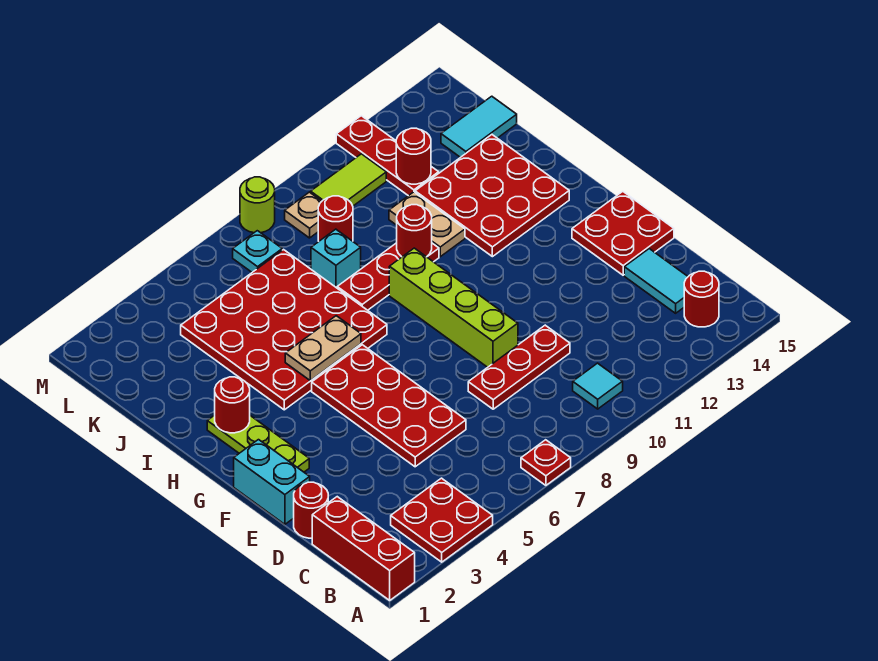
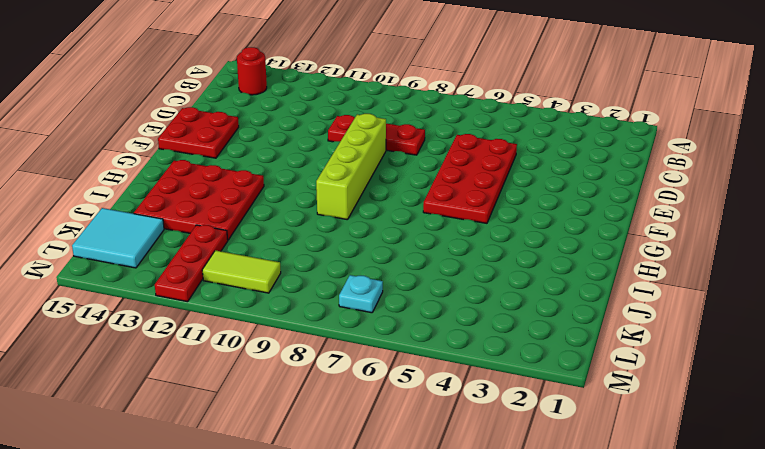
cyan tile K14:L15 level 1 -> cyan tile K14:K15 level 1
none -> red brick A1:C1 level 1
none -> red plate A3:B4 level 1
none -> red plate A7 level 1

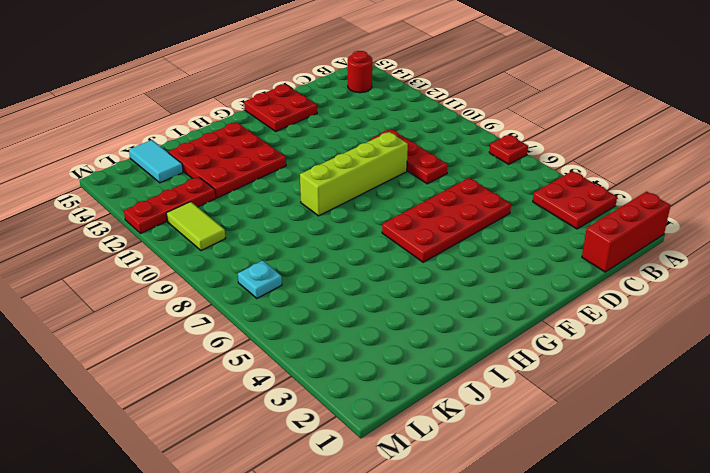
none -> cyan tile B10 level 1
none -> cyan tile C14:D14 level 1
none -> red round brick D1 level 1

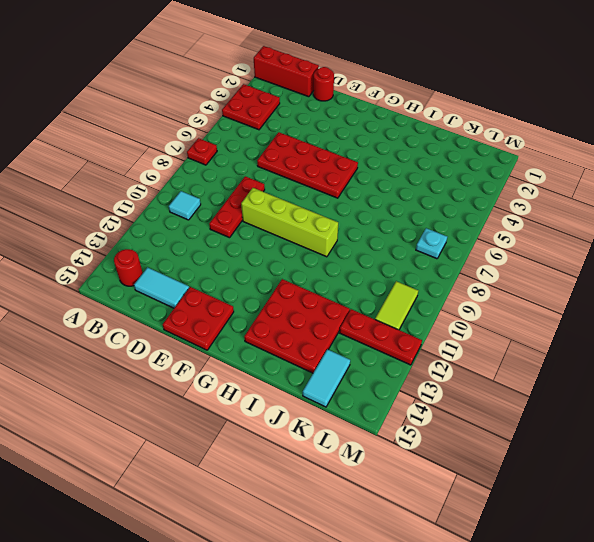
none -> cyan brick E1:F1 level 1
none -> lime plate F2:H2 level 1
none -> red plate H4:K7 level 1

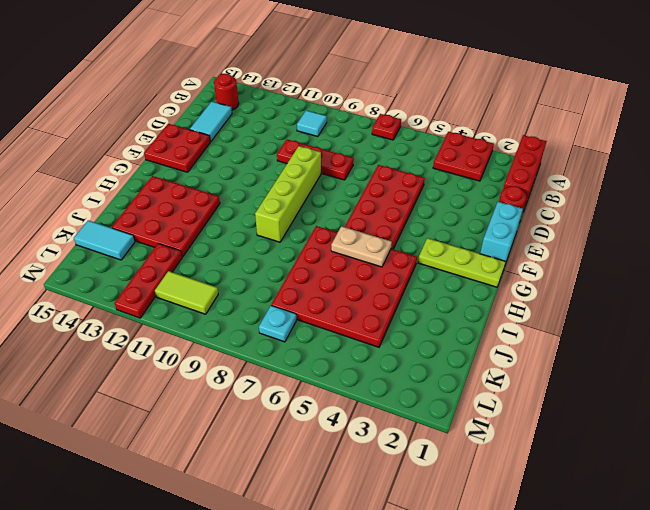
lime plate G1:G3 level 1 -> lime plate F2:H2 level 1
none -> red plate I8:I10 level 1
none -> tan plate I11:J11 level 1
none -> cyan brick J8 level 1

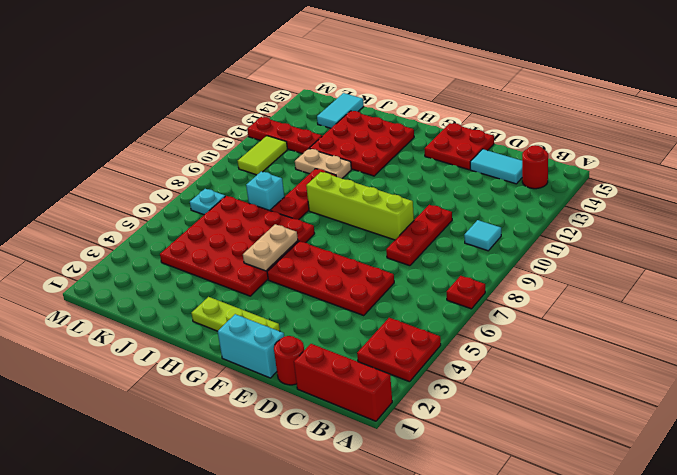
none -> red round brick K9 level 1
none -> tan plate L9 level 1
none -> lime round brick M8 level 1

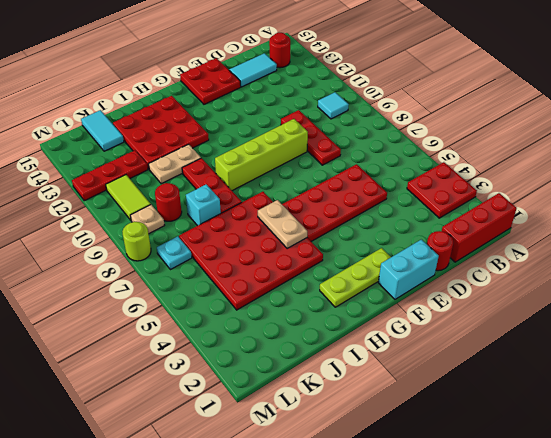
none -> red plate A7 level 1
none -> red round brick H2 level 2
none -> red round brick I10 level 2

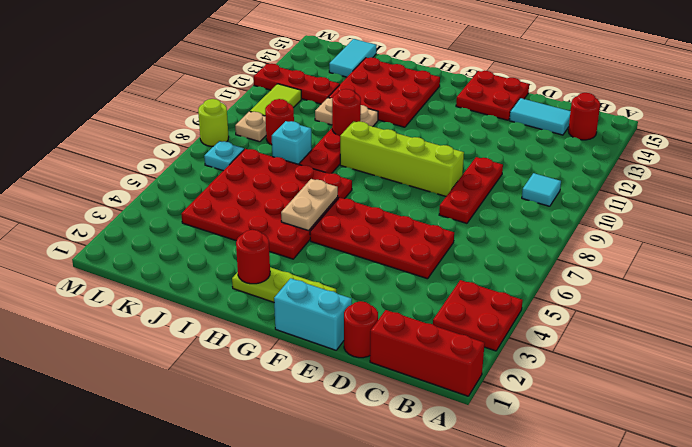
none -> red plate A7 level 1
none -> red round brick K12 level 2

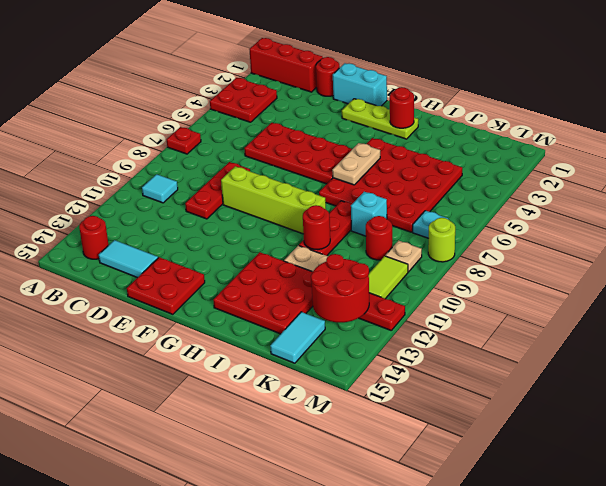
red round brick K12:L13 level 2 -> red round brick K12 level 2

